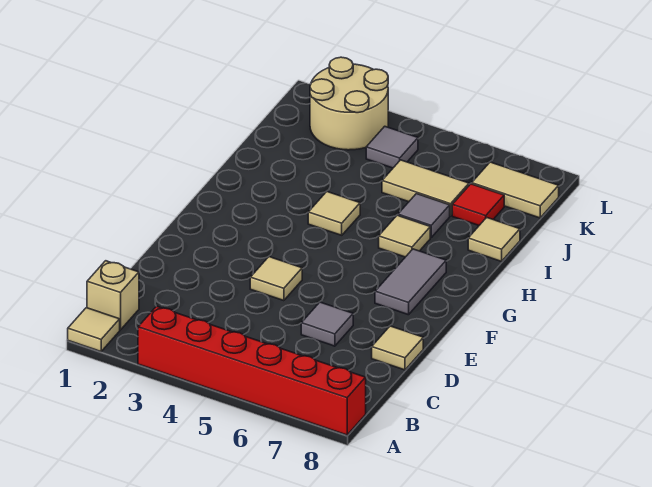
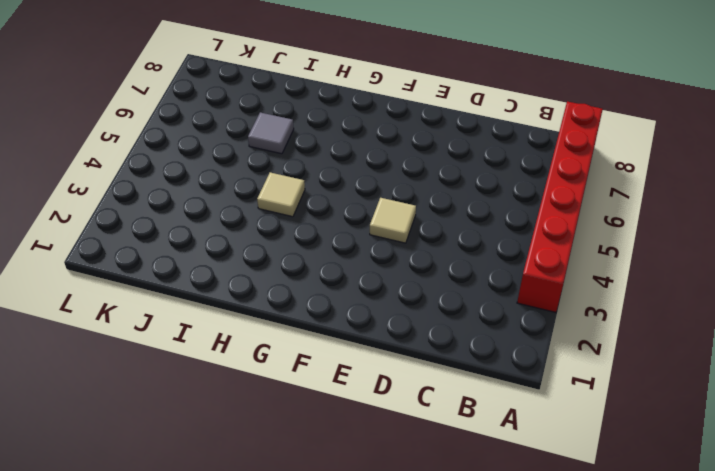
none -> tan tile A1 level 1
none -> tan brick B1 level 1
none -> grey tile D6 level 1

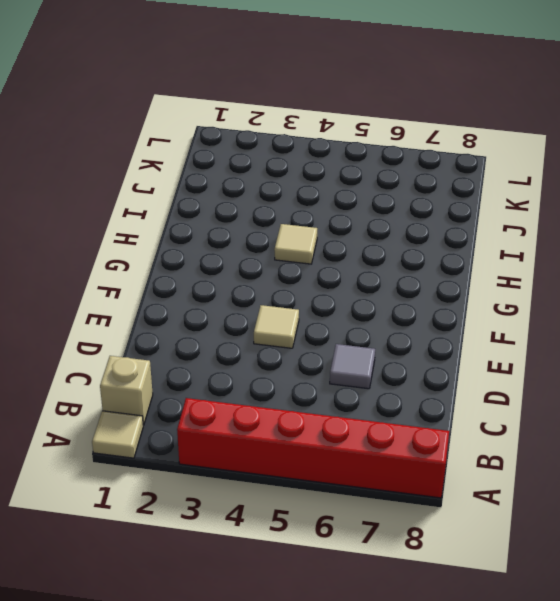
none -> tan tile D8 level 1
none -> grey tile F7:G7 level 1
none -> tan tile H6 level 1

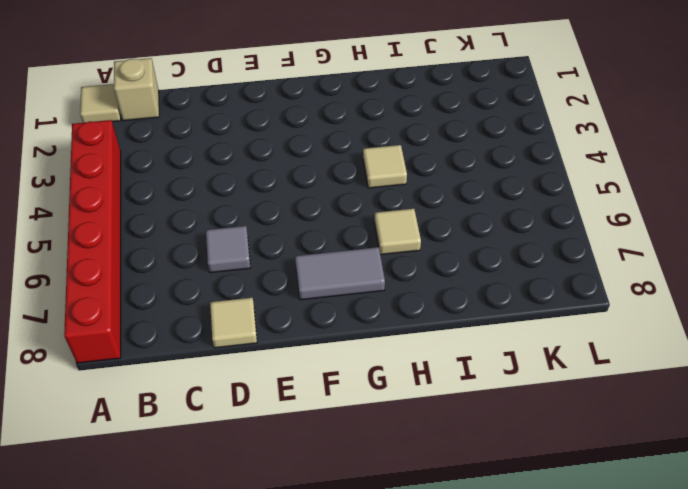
none -> tan tile E4 level 1
none -> grey tile I6 level 1
none -> tan tile I8 level 1

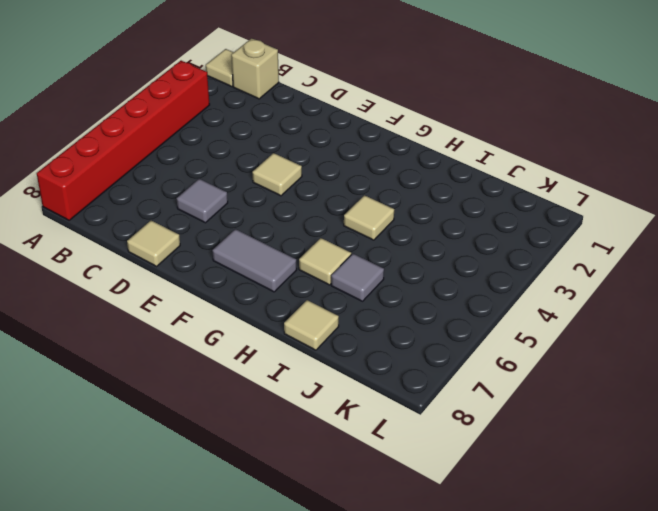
none -> tan tile J5:J6 level 1
none -> red tile J7 level 1
none -> tan round brick K2:L3 level 1

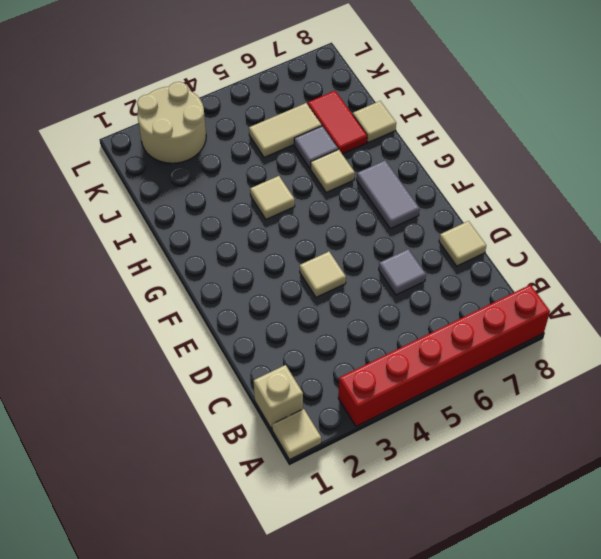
red tile I7:J7 level 1 -> red tile J7 level 1
none -> grey tile K4 level 1
none -> tan tile K7:K8 level 1

